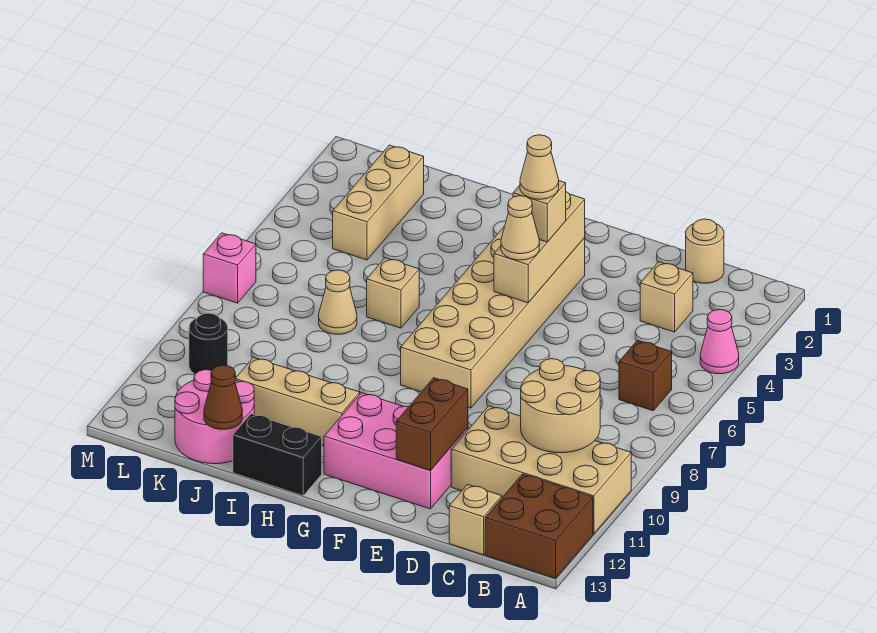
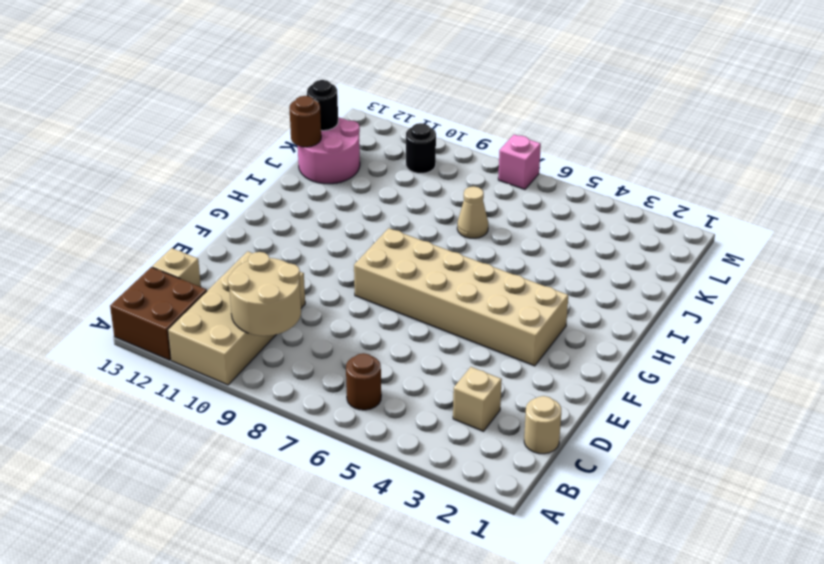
brown round brick B6 level 1 -> brown brick B6 level 1
brown round brick J13 level 2 -> brown cone J13 level 2
black round brick K13 level 2 -> none
none -> pink cone A4 level 1
none -> pink brick E11:G12 level 1
none -> tan brick H11:J11 level 1

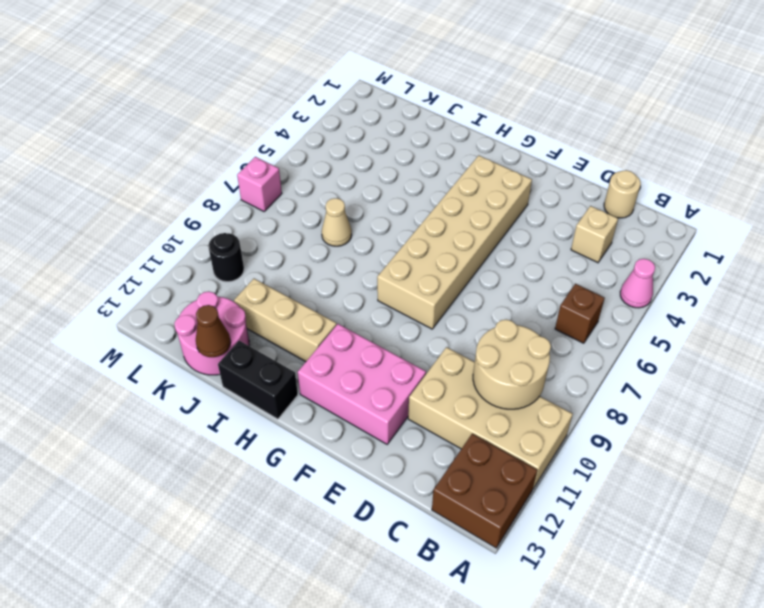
none -> tan brick C13 level 1
none -> tan brick I6 level 1
none -> tan brick K2:K4 level 1

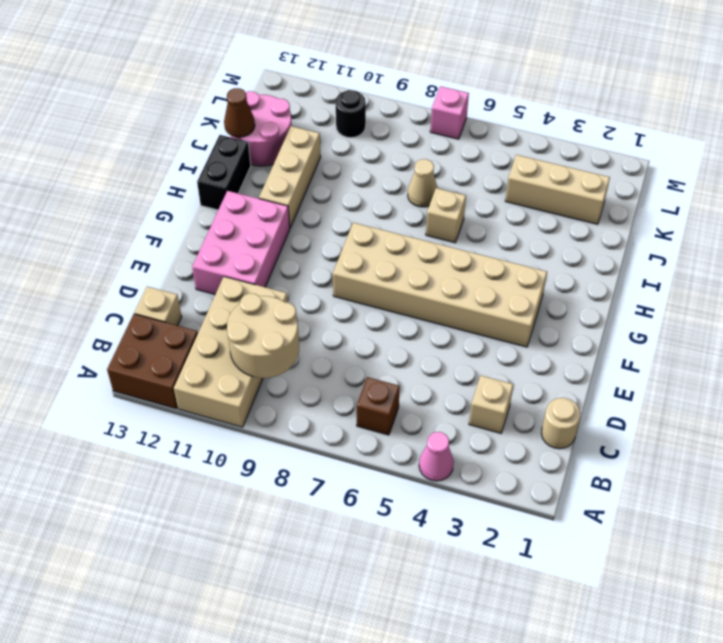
none -> brown brick E11:E12 level 2
none -> tan brick F3:F5 level 2
none -> tan brick F4 level 3

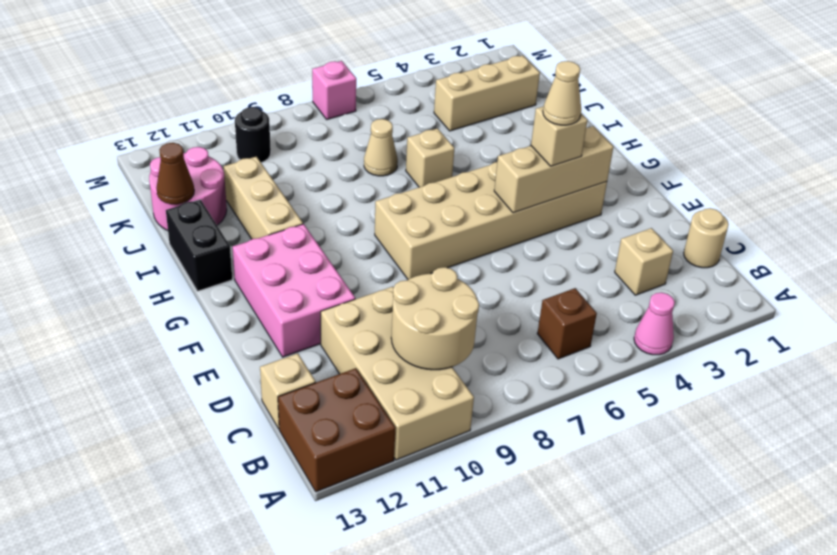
none -> brown brick E11:E12 level 2
none -> tan cone F5 level 3

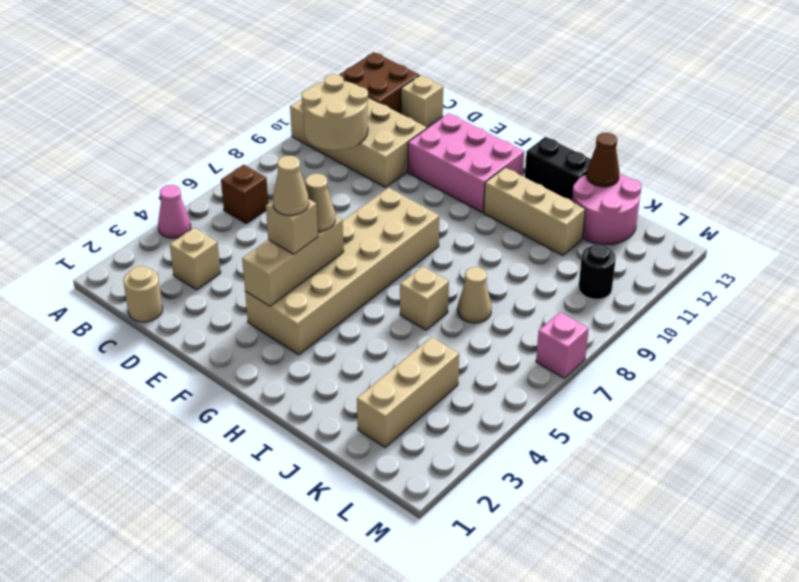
none -> brown brick E11:E12 level 2

